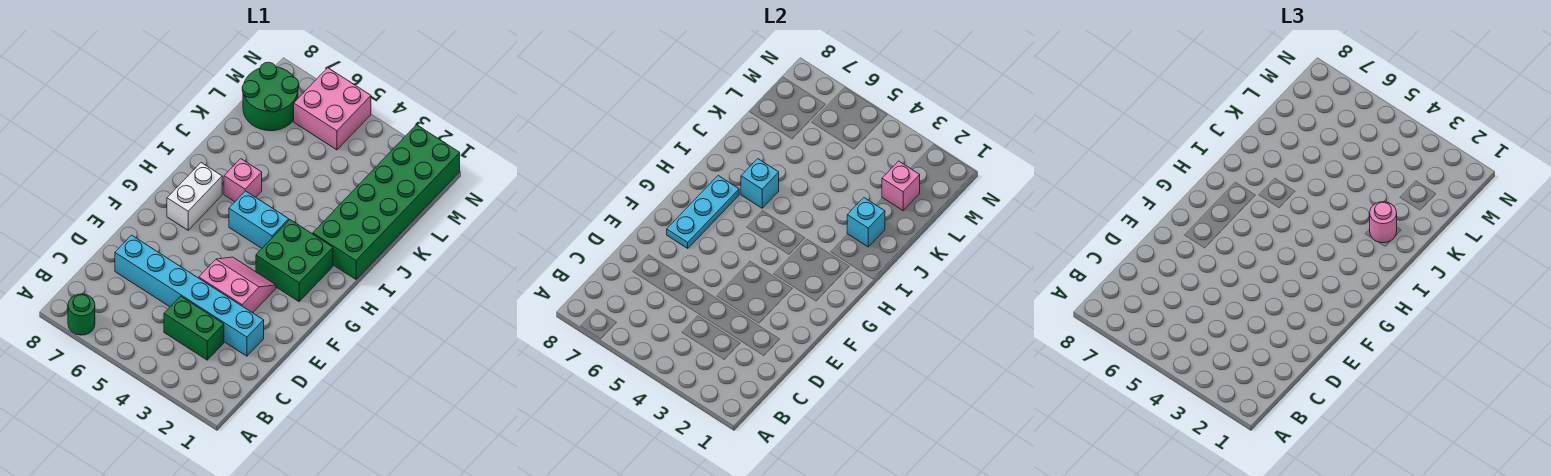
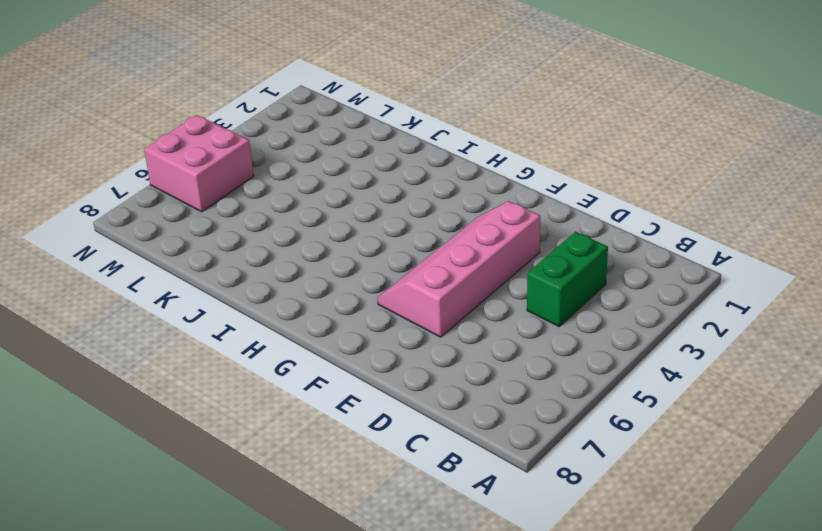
pink slope E3:F6 level 1 top E -> pink slope E3:F4 level 1 top E
none -> green round brick A7 level 1
none -> cyan brick D2:D7 level 1
none -> green brick G2:H3 level 1

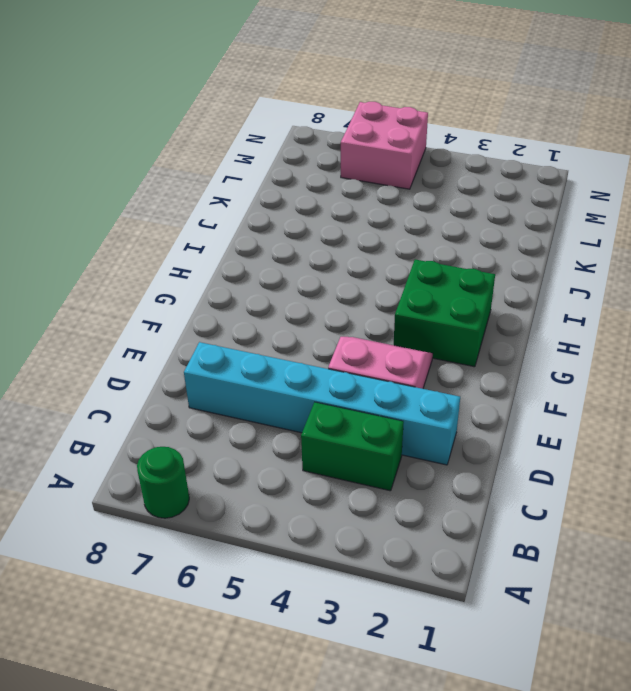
none -> white brick G7:H7 level 1
none -> cyan brick H4:H5 level 1
none -> green brick I1:N2 level 1

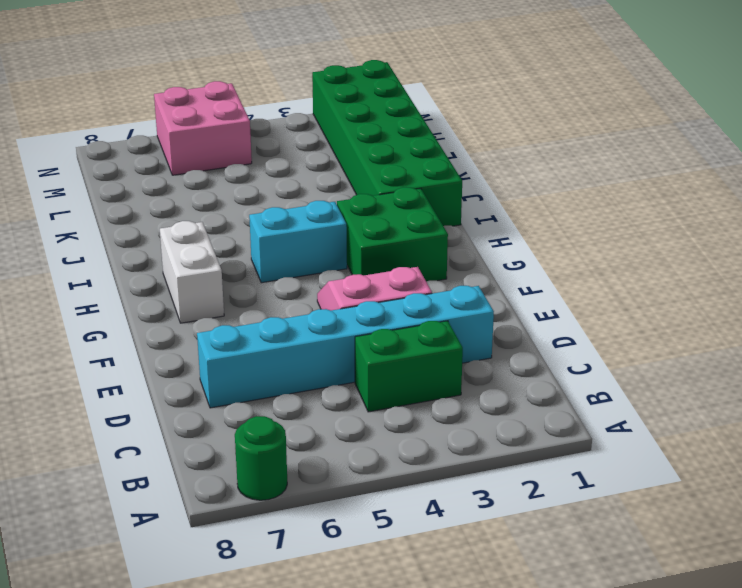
none -> pink brick I6 level 1
none -> green round brick L7:M8 level 1
none -> cyan plate F7:H7 level 2

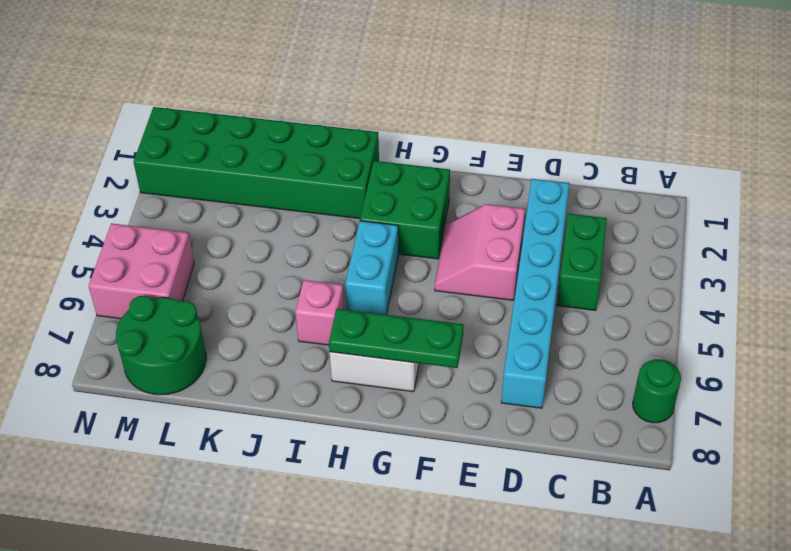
green plate F7:H7 level 2 -> cyan plate F7:H7 level 2
none -> cyan brick I6 level 2
none -> cyan brick J2 level 2
none -> pink brick L2 level 2

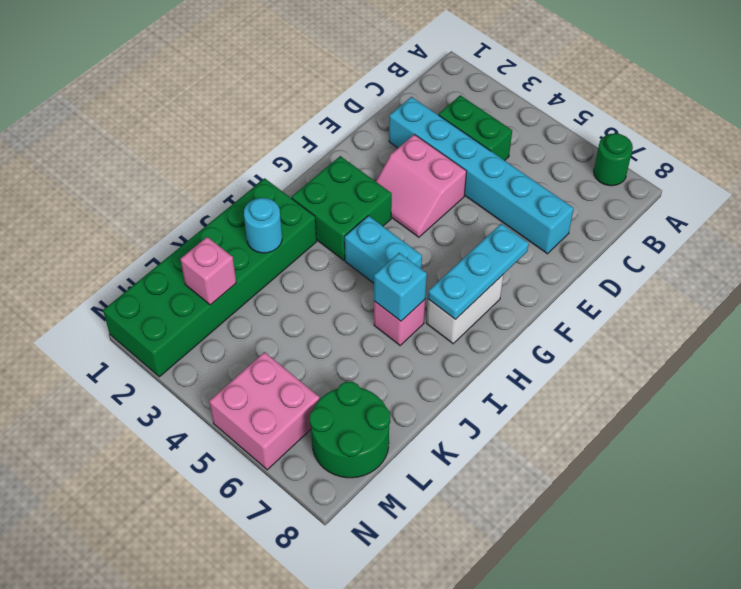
cyan round brick J2 level 2 -> cyan brick J2 level 2
none -> pink round brick J2 level 3

